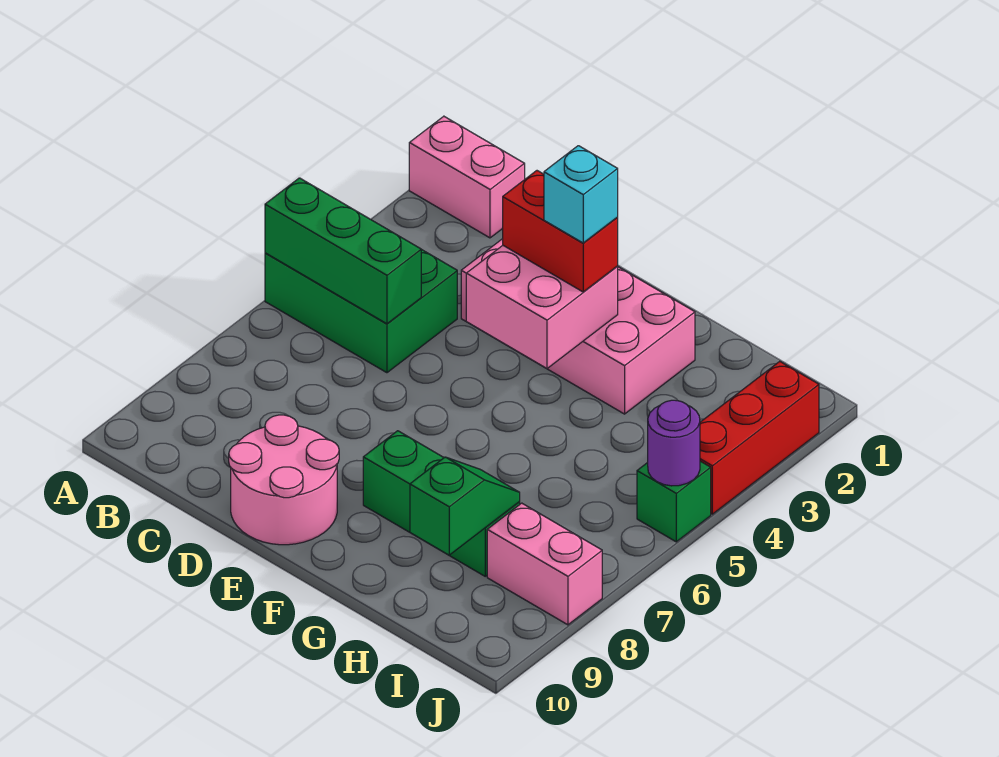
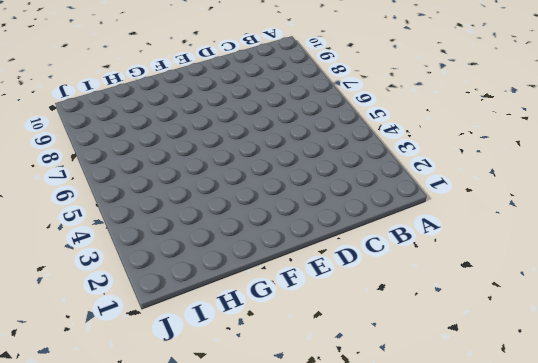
none -> pink brick A1:B1 level 1
none -> green brick A4:C5 level 1
none -> pink brick D2:G3 level 1

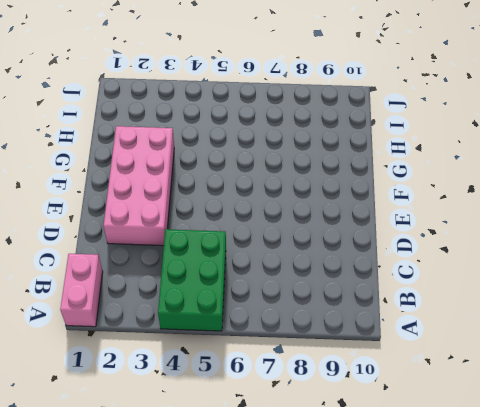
none -> pink round brick D9:E10 level 1
none -> green brick F8:H8 level 1
none -> pink brick I8:J8 level 1

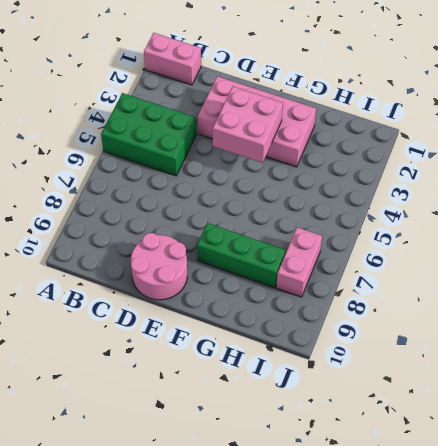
pink brick I7:I8 level 1 -> pink brick I8:J8 level 1
none -> red brick J2:J4 level 1
none -> green brick J5 level 1
none -> green brick A5:C5 level 2

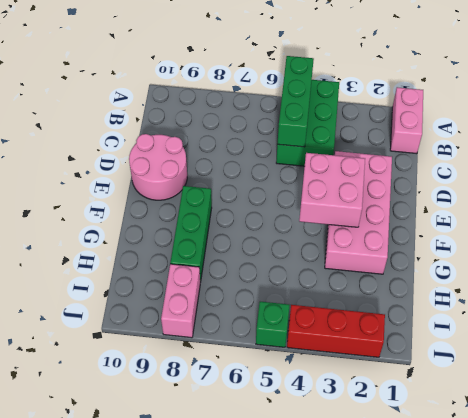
none -> green slope H8:H9 level 2 top 9
none -> purple round brick J5 level 2
none -> red brick E3:F3 level 3

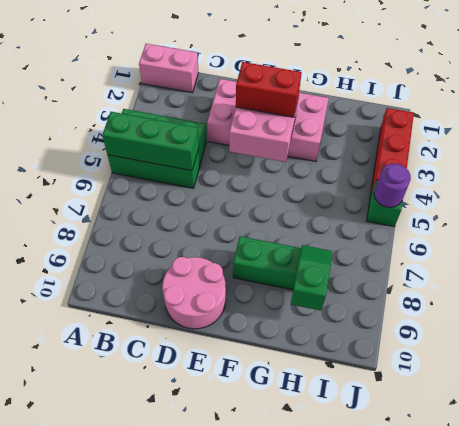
none -> pink brick I8:J8 level 1
none -> cyan brick F3 level 4

